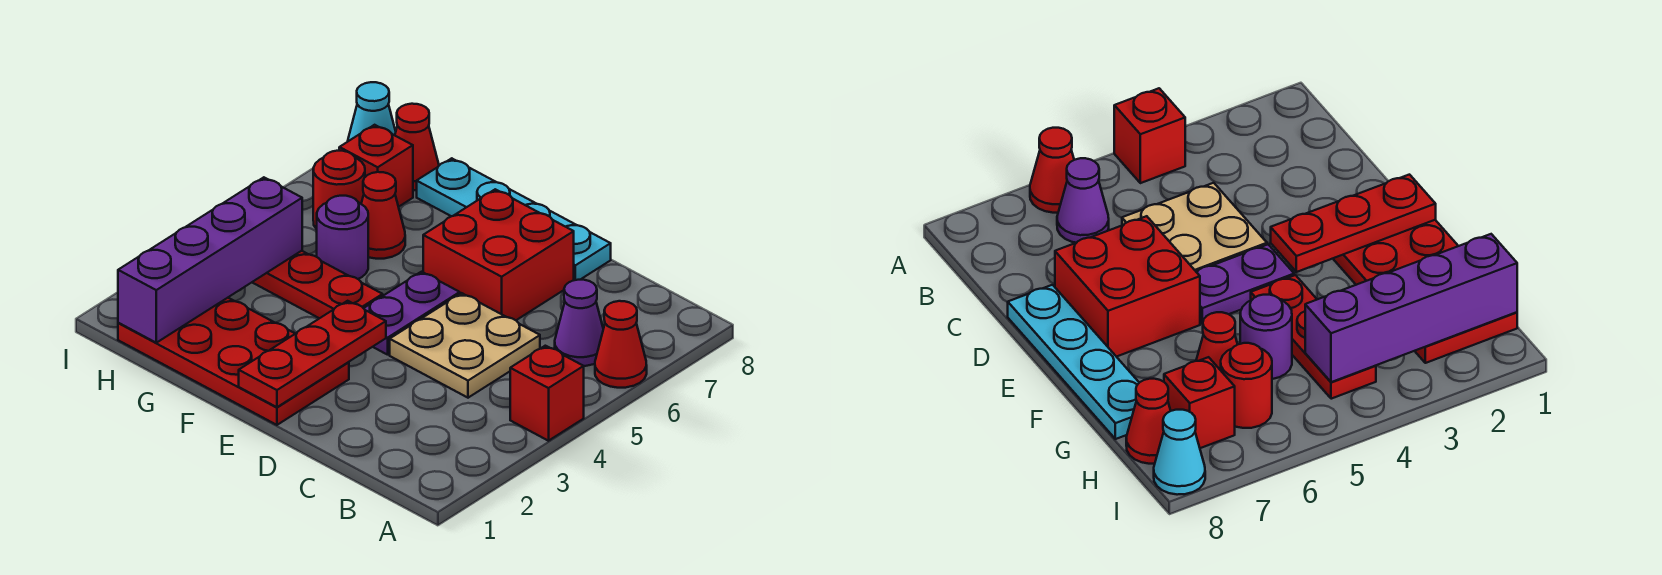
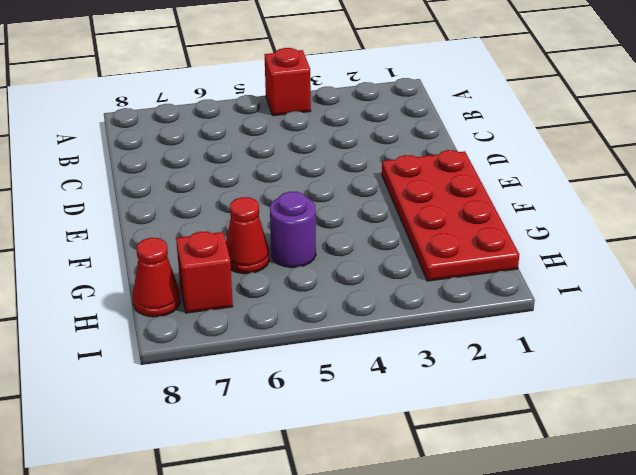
none -> red cone A6 level 1
none -> purple cone B6 level 1
none -> tan plate C4:D5 level 1

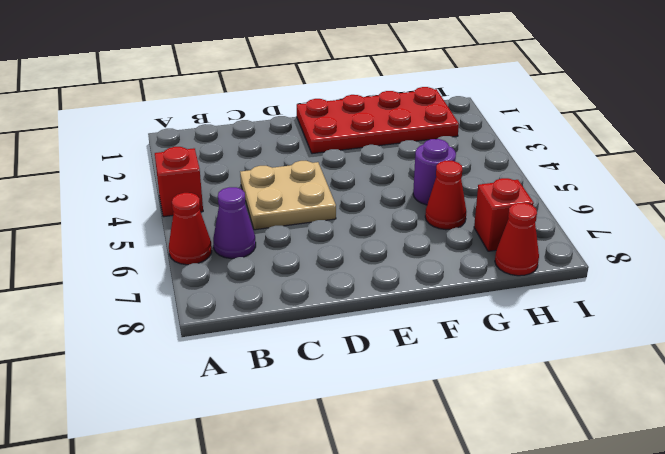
none -> red brick D6:E7 level 1
none -> cyan plate D8:G8 level 1
none -> purple plate E4:E5 level 1

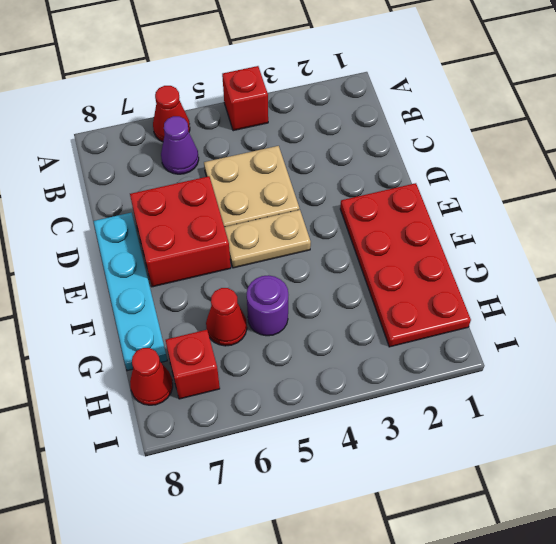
tan plate E4:E5 level 1 -> purple plate E4:E5 level 1
none -> red plate F4:H4 level 1
none -> red round brick H6 level 1
none -> cyan cone I8 level 1

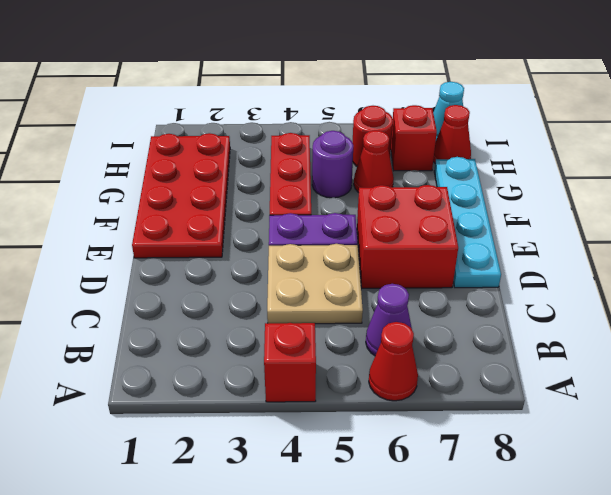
none -> red plate E1:E3 level 2
none -> purple brick H1:H4 level 2

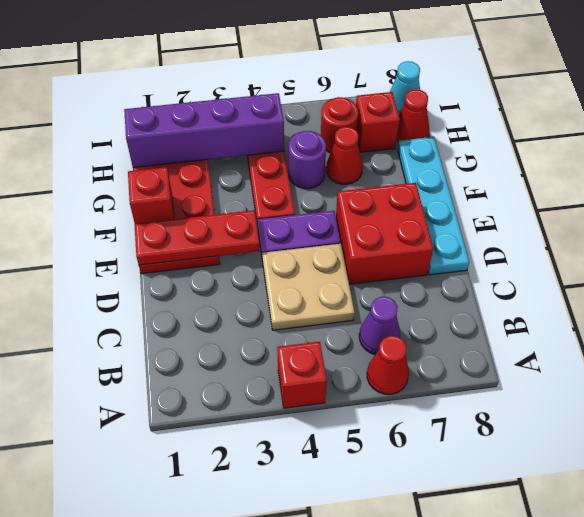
red brick F1 level 2 -> none

